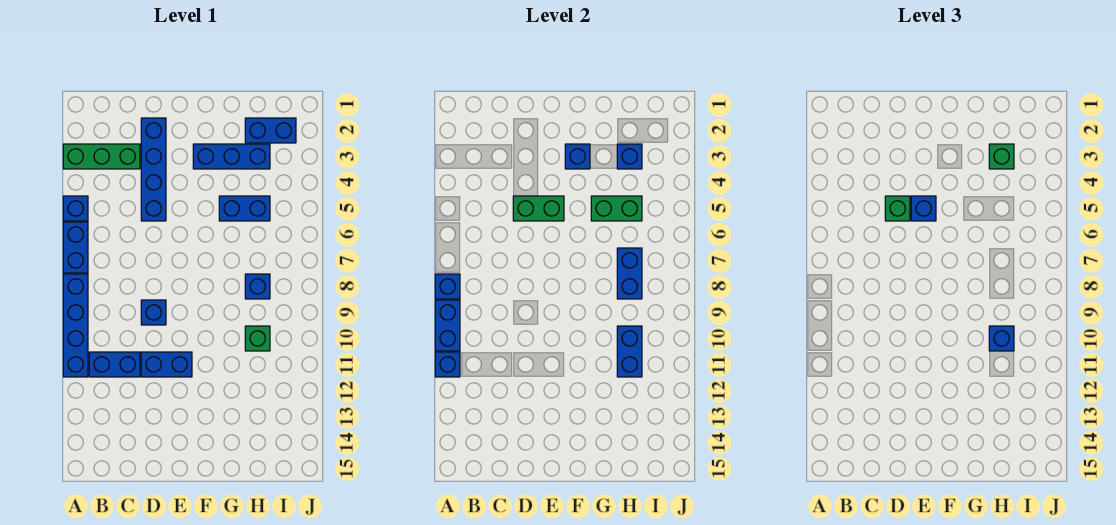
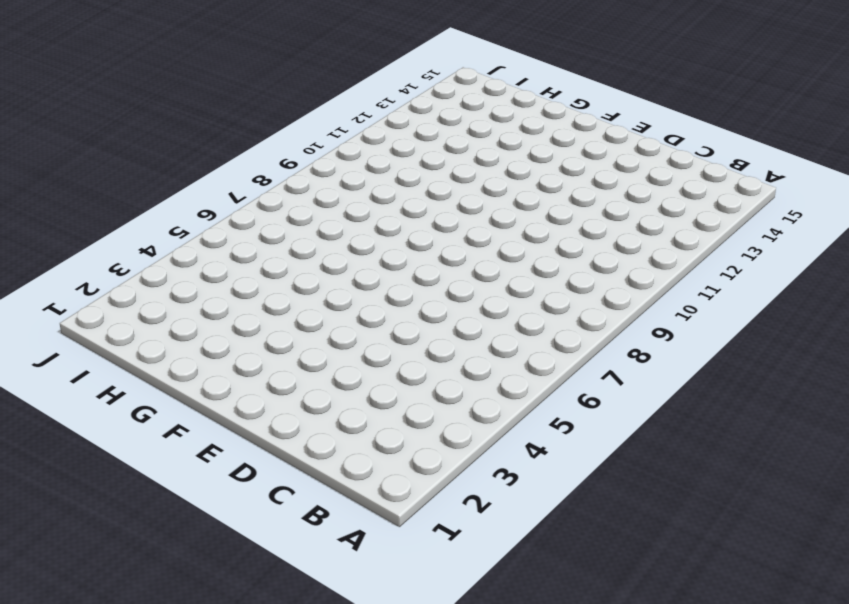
none -> green brick A3:C3 level 1
none -> blue brick A5 level 1
none -> blue brick A6:A7 level 1

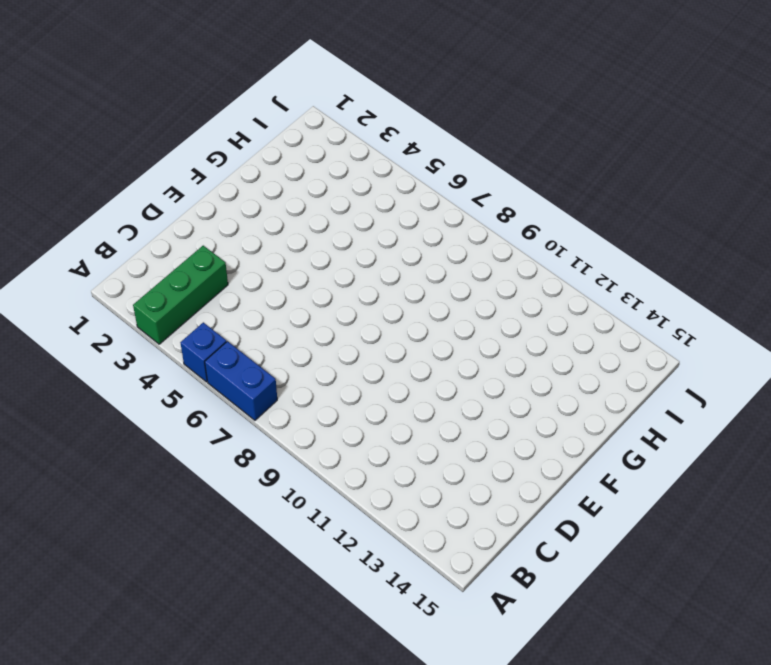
none -> blue brick A8:A11 level 1
none -> blue brick B11:C11 level 1
none -> blue brick D2:D5 level 1

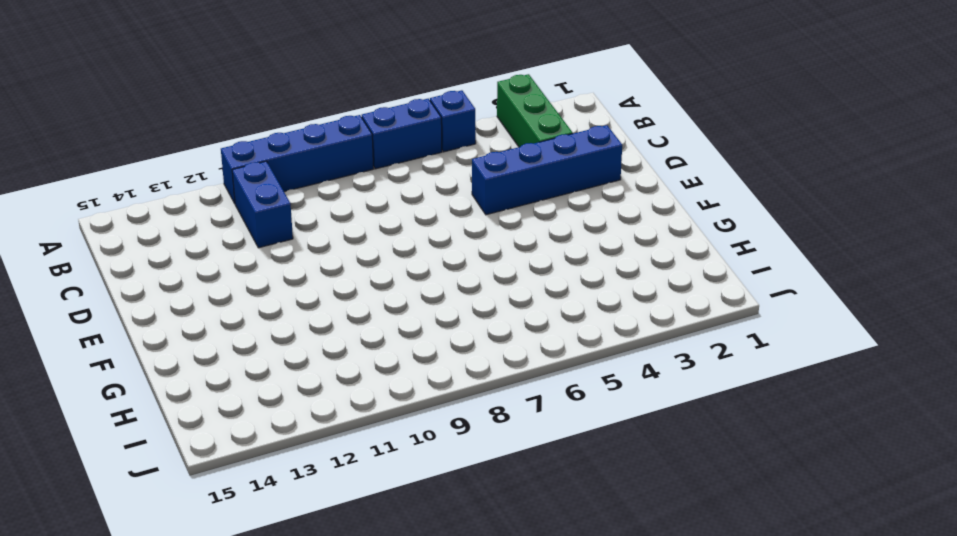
none -> blue brick D9 level 1
none -> blue brick D11:E11 level 1
none -> blue brick F3:H3 level 1

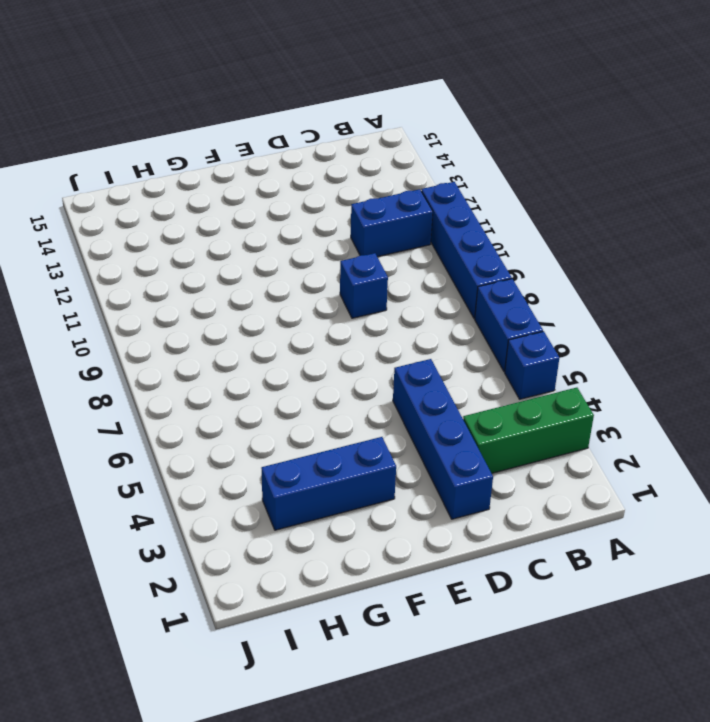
none -> blue brick D11:E11 level 1
none -> blue brick G5:H5 level 1
none -> blue brick H2:I2 level 1

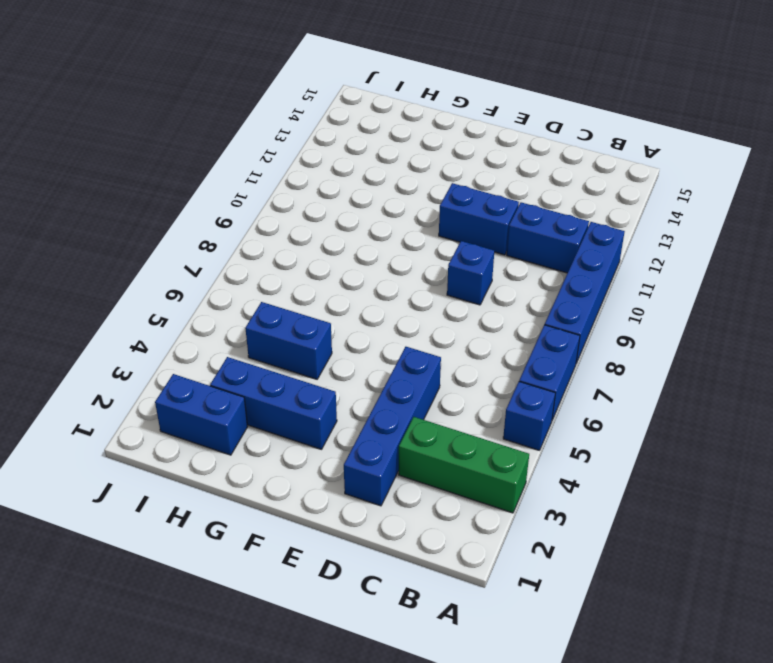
none -> blue brick H8 level 1
none -> green brick H10 level 1
none -> blue brick A8 level 2

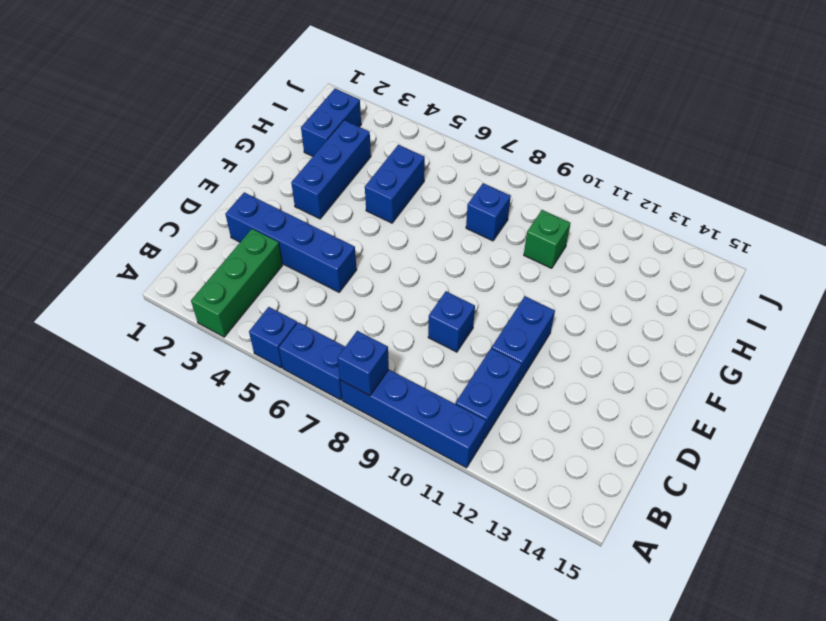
none -> blue brick A9:A10 level 2
none -> blue brick A11 level 2
none -> green brick D5:E5 level 2

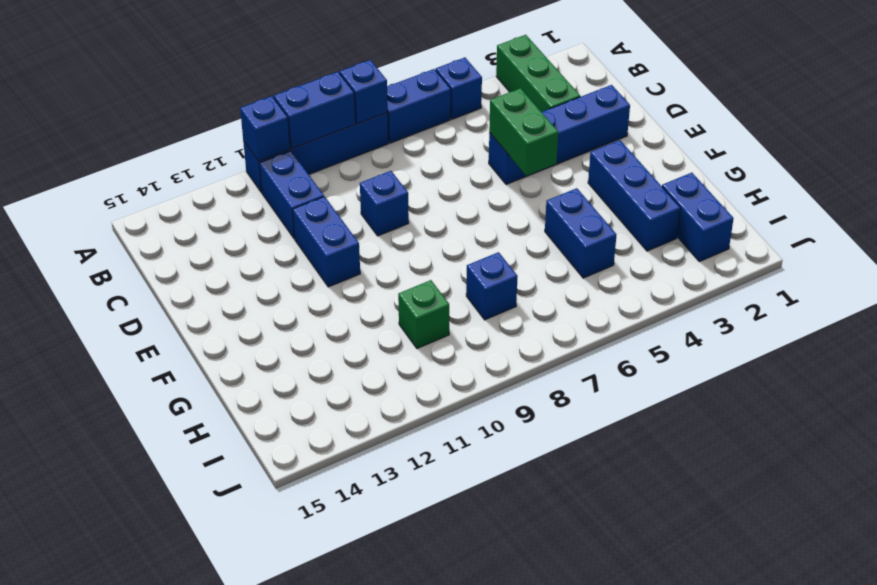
none -> blue brick F3 level 2
none -> green brick G5:H5 level 2
none -> blue brick H3 level 2

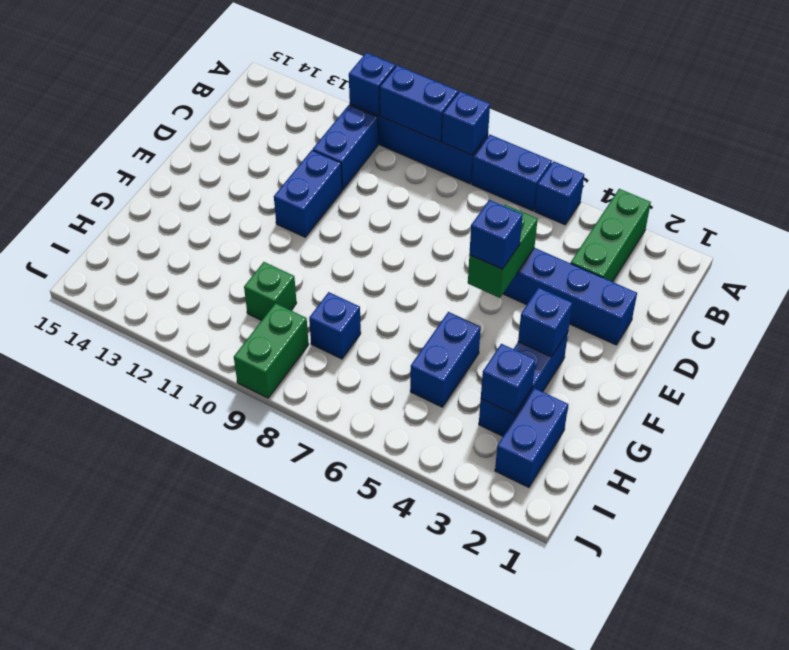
green brick I9:J9 level 1 -> green brick G5:H5 level 2
none -> blue brick D9 level 1
none -> blue brick H7:H8 level 2
none -> blue brick H10:H11 level 2

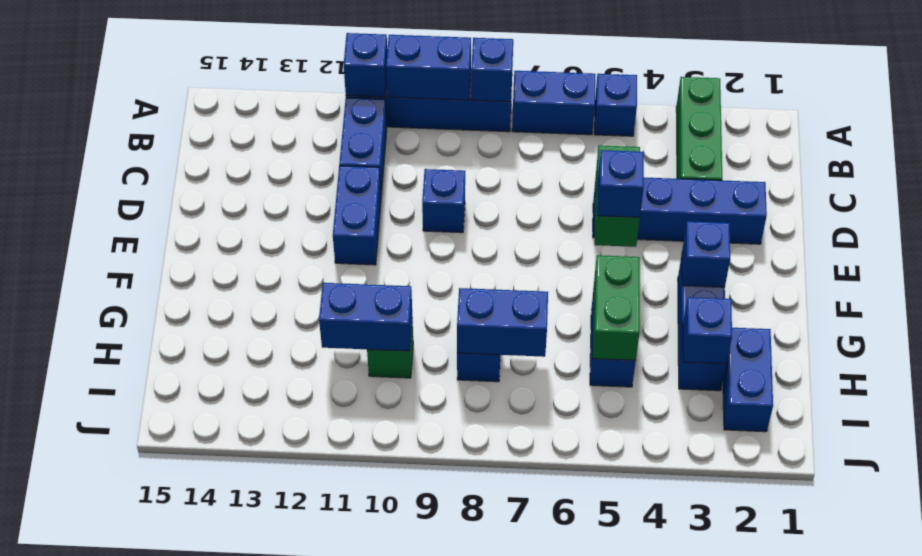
none -> green brick D5 level 3
none -> green brick H3 level 3
none -> blue brick H10 level 3

